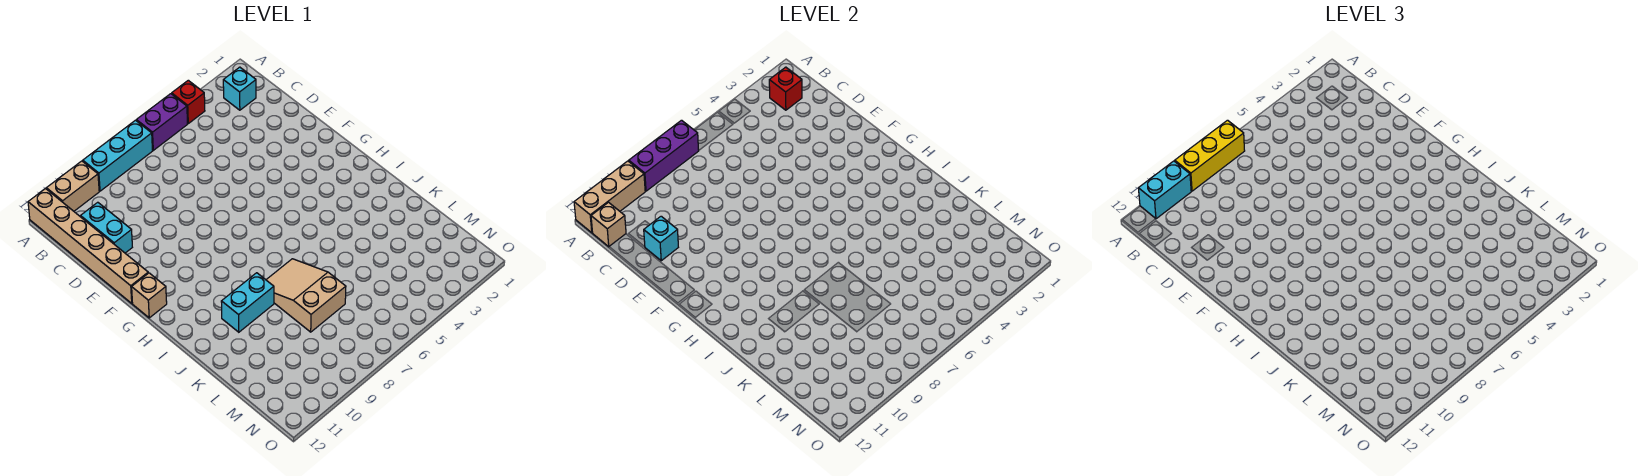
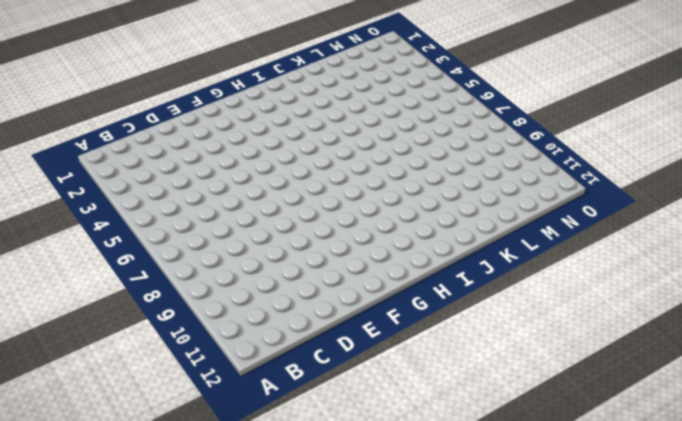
none -> red brick A4 level 1
none -> purple brick A5:A6 level 1
none -> cyan brick A7:A9 level 1

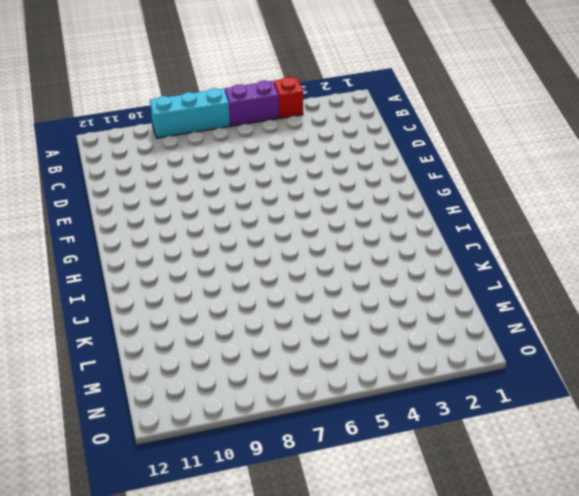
none -> tan brick A10:A11 level 1
none -> tan brick A12:F12 level 1
none -> cyan brick B2 level 1

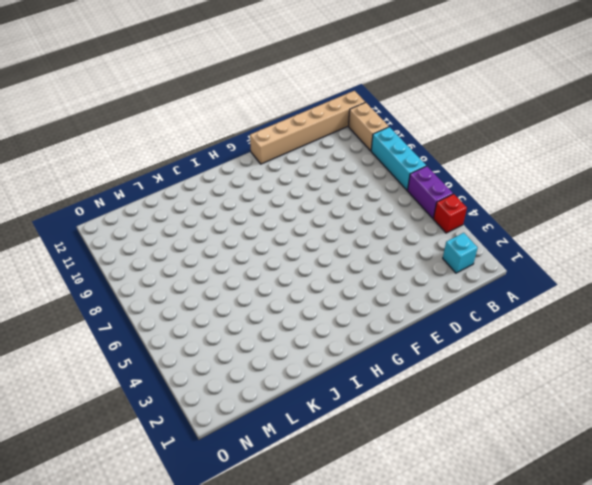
none -> cyan brick C11:D11 level 1
none -> tan brick G12 level 1
none -> tan slope J7:L8 level 1 top L

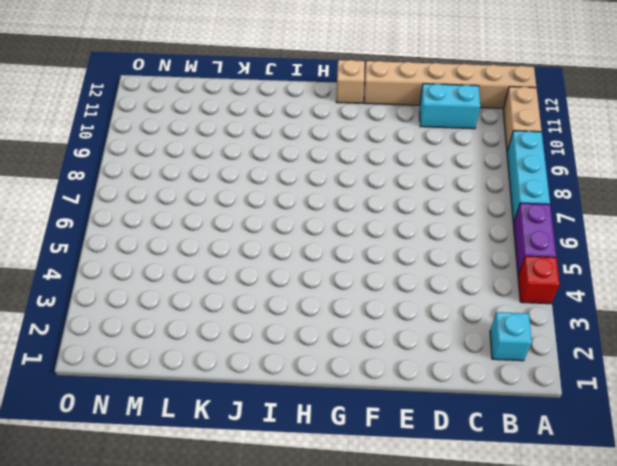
none -> tan slope J7:L8 level 1 top L
none -> cyan brick J9:J10 level 1
none -> purple brick A7:A9 level 2

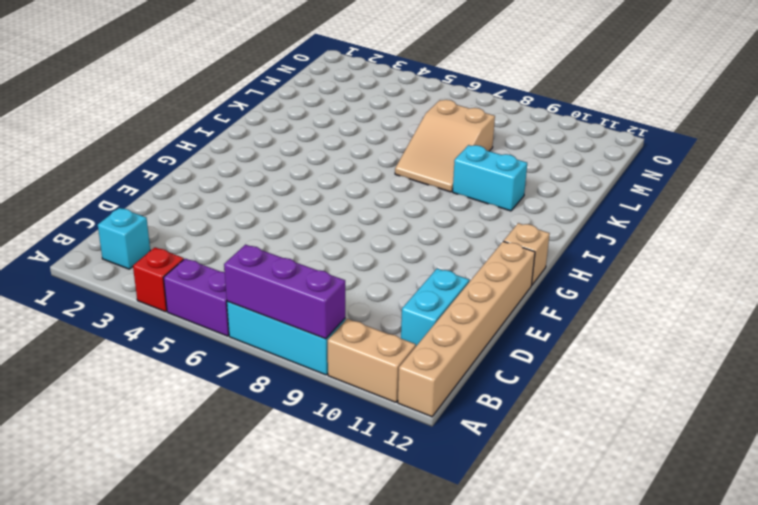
none -> tan brick A10:A12 level 2
none -> red brick B2 level 2
none -> tan brick B12 level 2

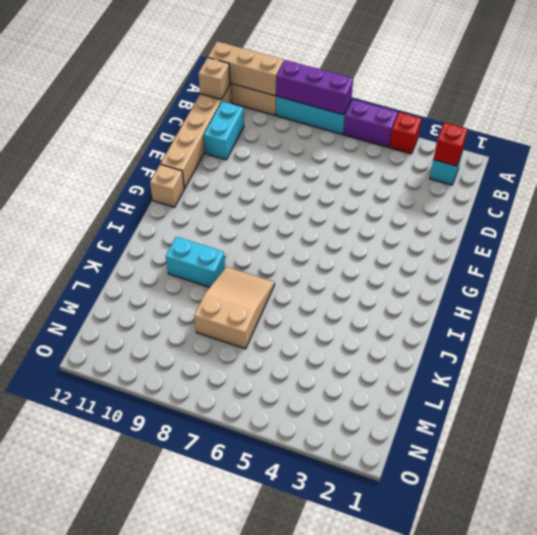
none -> cyan brick D11 level 2
none -> yellow brick A7:A9 level 3
none -> cyan brick A10:A11 level 3

